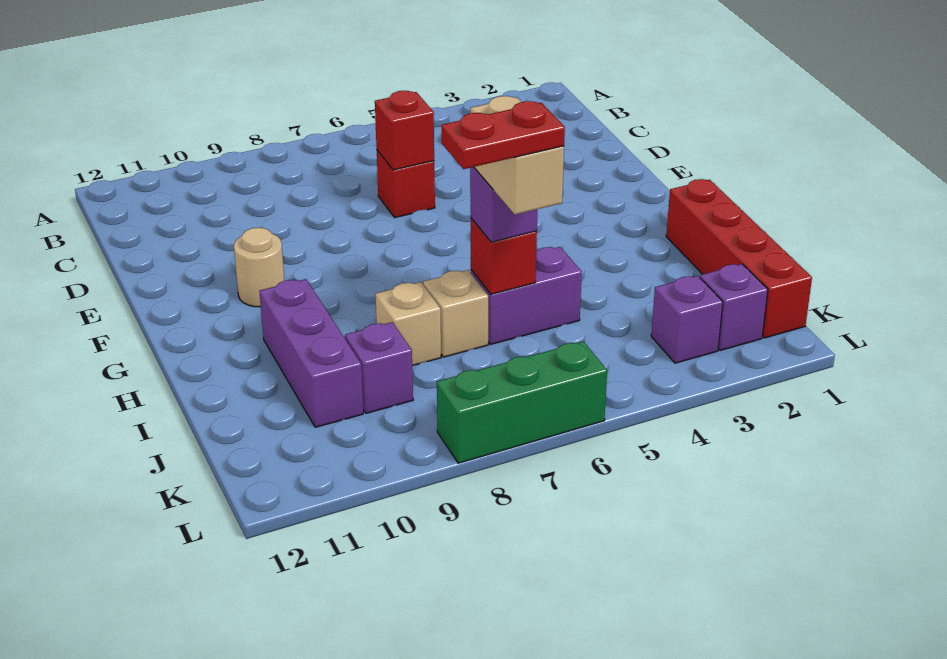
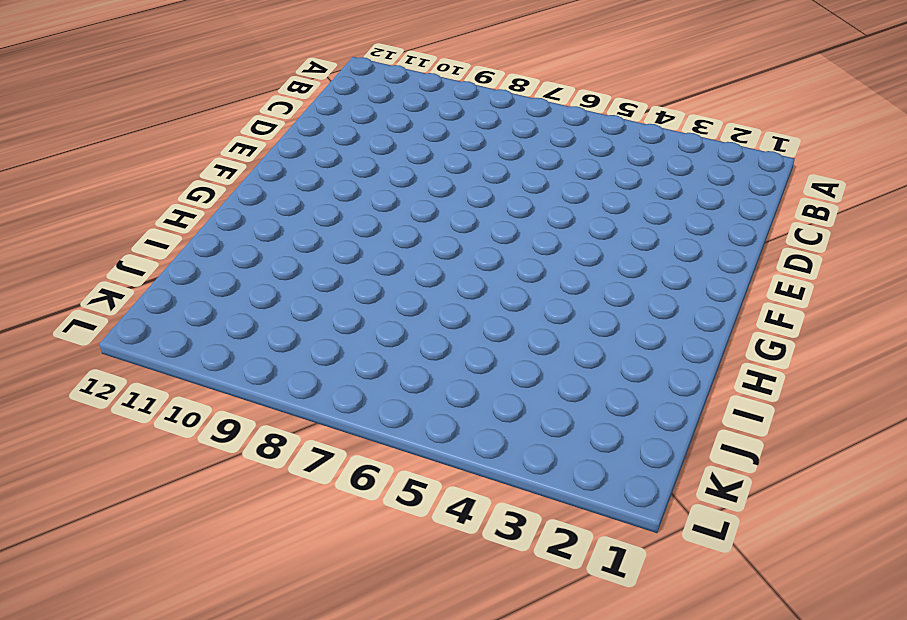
none -> red brick D6 level 1
none -> tan round brick F10 level 1
none -> red brick H1:K1 level 1

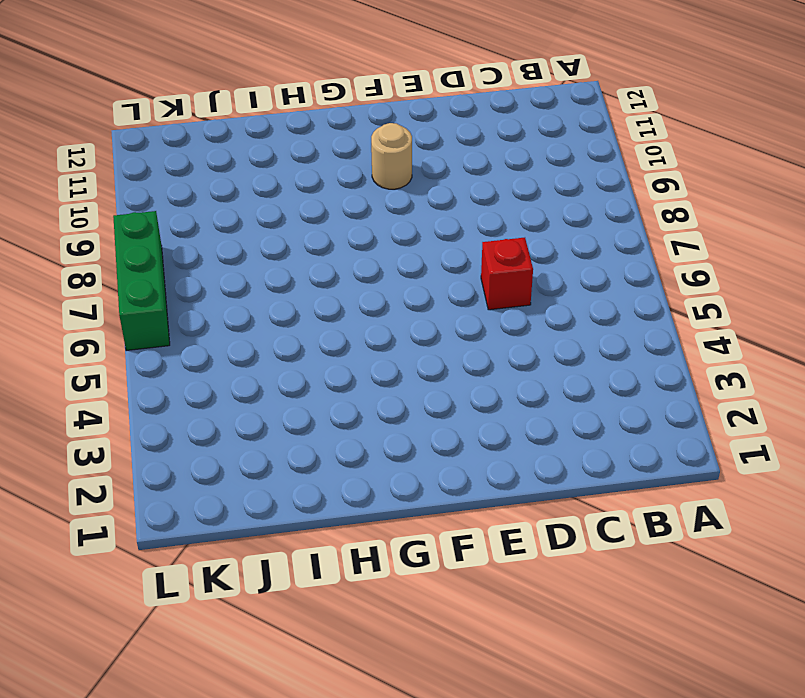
none -> red brick H1:K1 level 1
none -> purple brick H10:J10 level 1
none -> purple brick I5:I6 level 1

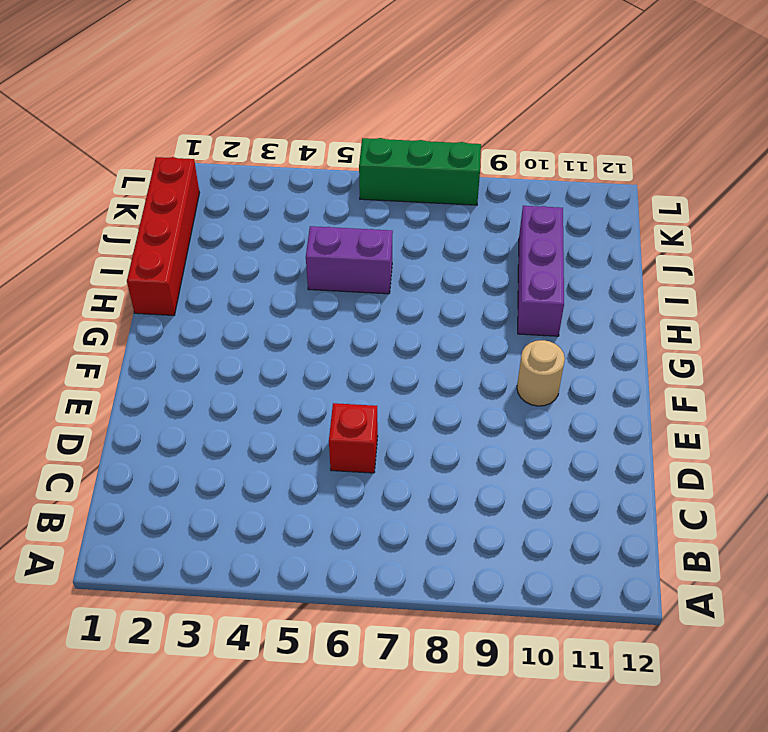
none -> tan brick I7 level 1
none -> tan brick I8 level 1
none -> purple brick J9 level 1

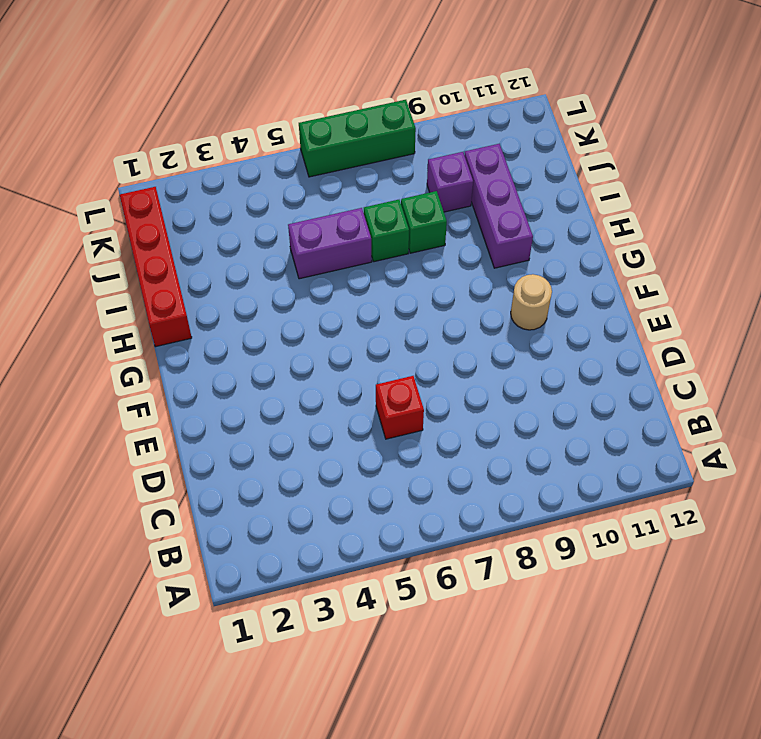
green brick I7 level 1 -> tan brick I7 level 1
green brick I8 level 1 -> tan brick I8 level 1
none -> purple brick K2 level 1
none -> purple brick K3 level 1
none -> red brick D6 level 2

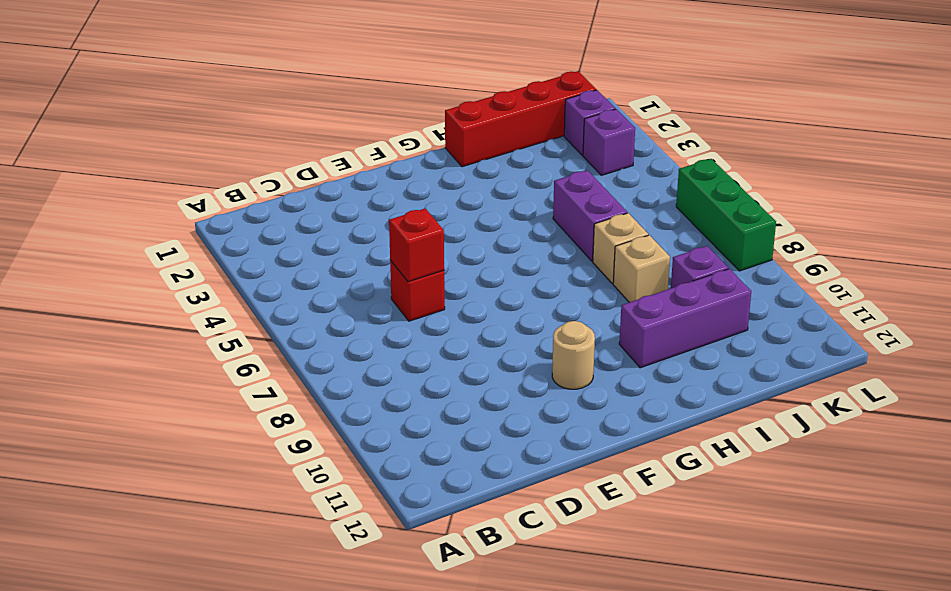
none -> red brick I6 level 2
none -> purple brick I6 level 3
none -> tan brick I6:J6 level 4

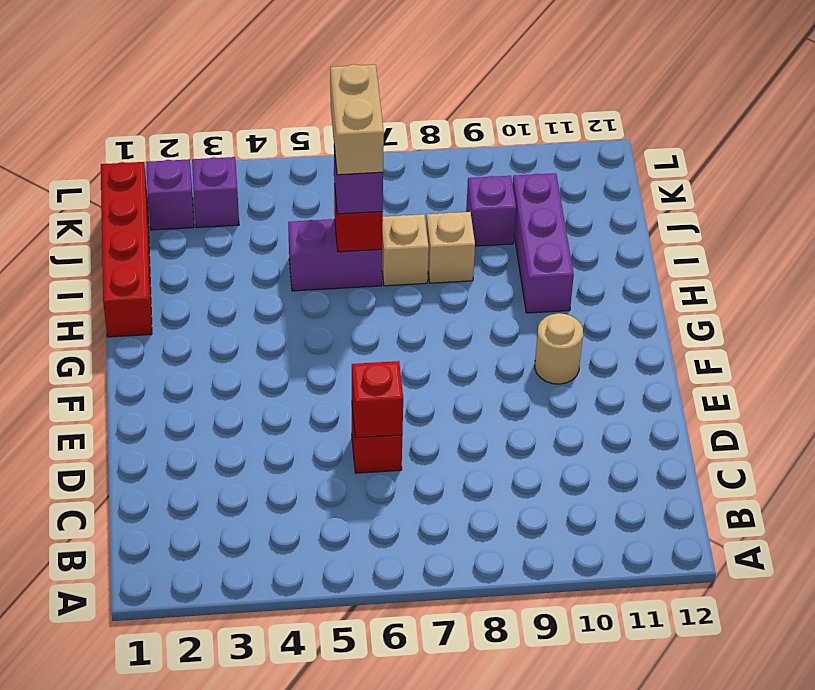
none -> green brick L6:L8 level 1
none -> red plate J6:J7 level 5

